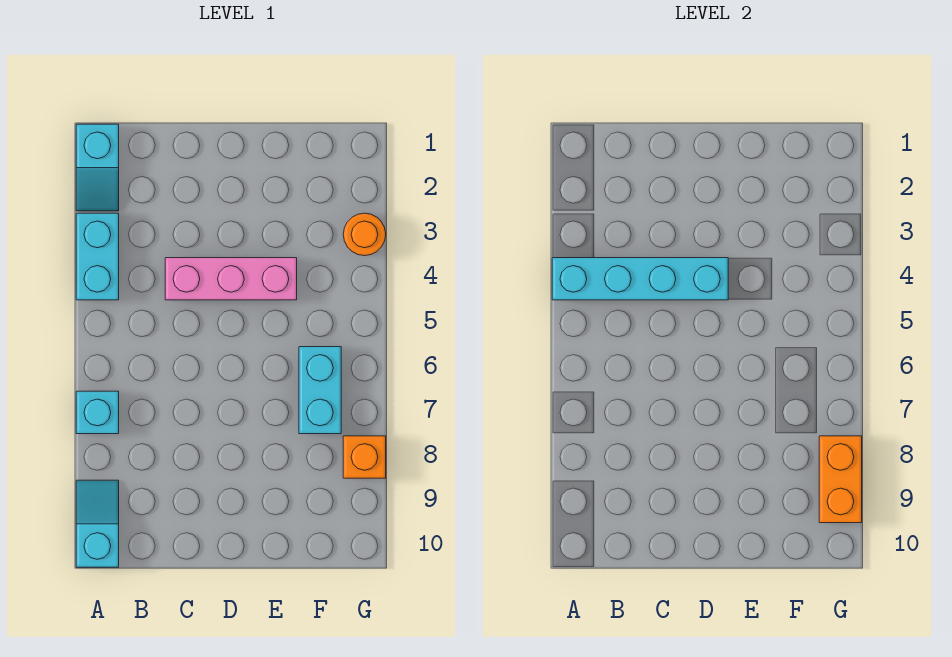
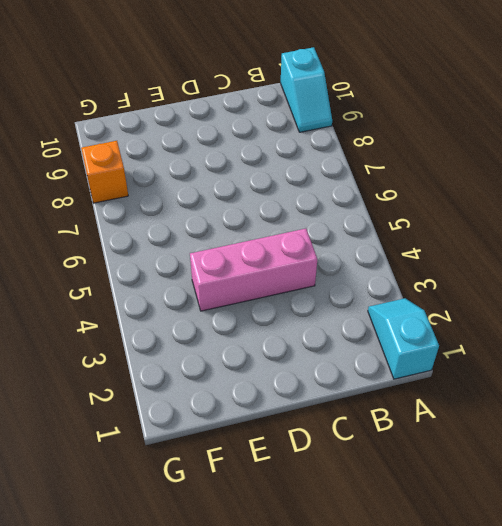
none -> cyan brick A3:A4 level 1
none -> cyan brick A7 level 1

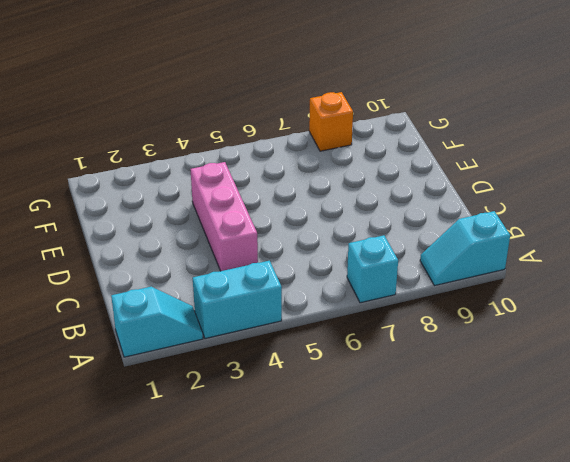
none -> cyan brick F6:F7 level 1
none -> orange round brick G3 level 1

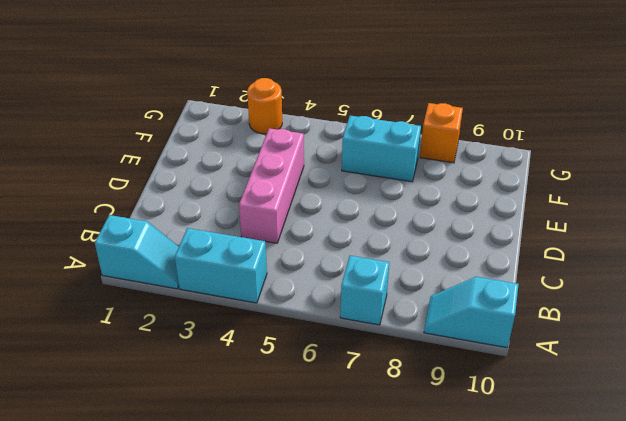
none -> cyan brick A4:D4 level 2
none -> orange brick G8:G9 level 2

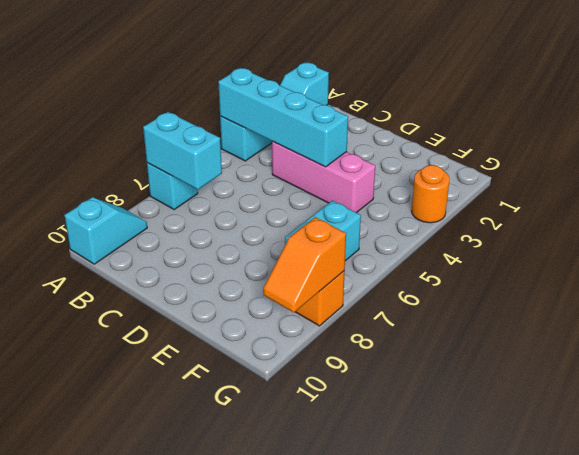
cyan brick A7:B7 level 2 -> none
orange slope G8:G9 level 2 top 8 -> orange brick G8:G9 level 2

